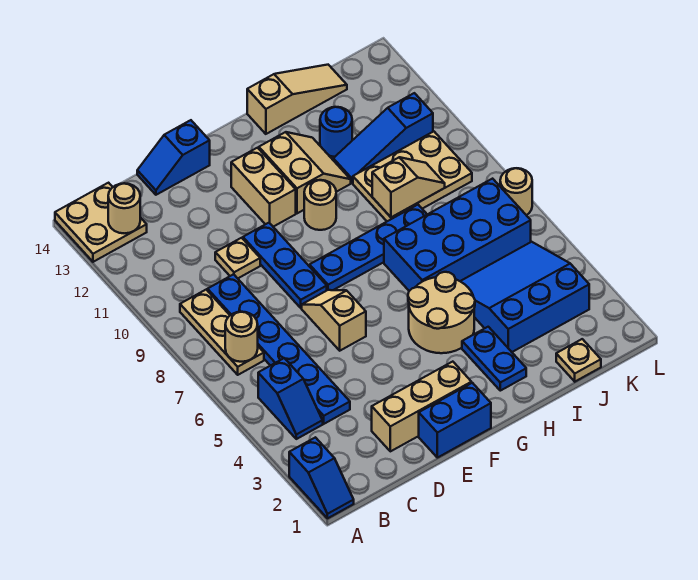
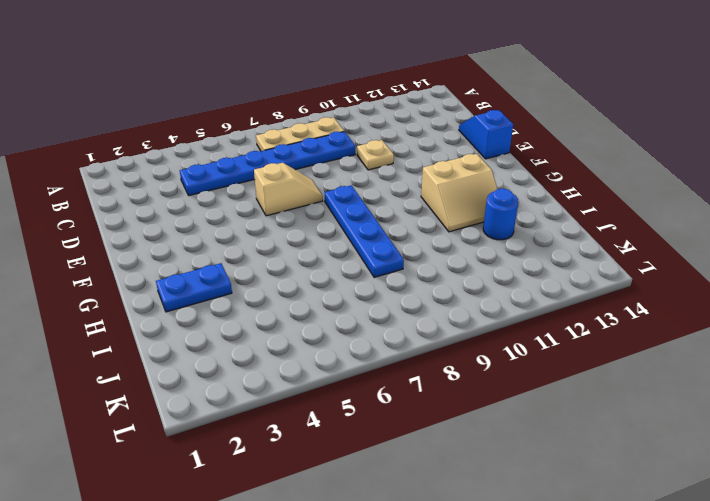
none -> blue slope A1:A2 level 1 top 2
none -> tan plate A13:B14 level 1
none -> blue slope B4:B5 level 1 top 5

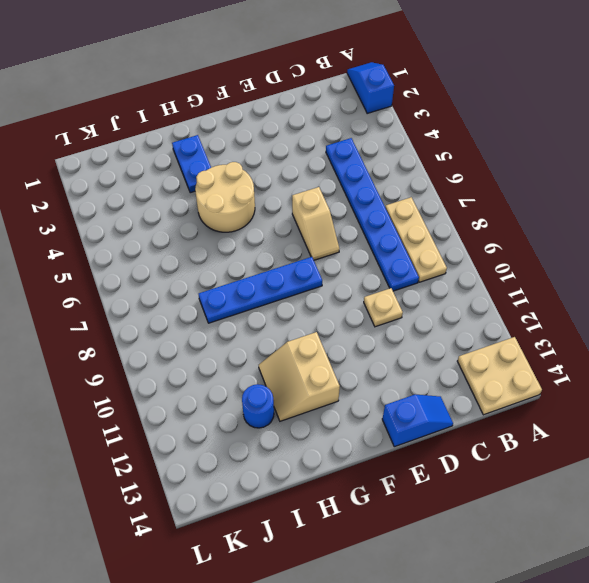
none -> blue slope B4:B5 level 1 top 5
none -> tan brick D2:F2 level 1
none -> blue brick E1:F1 level 1

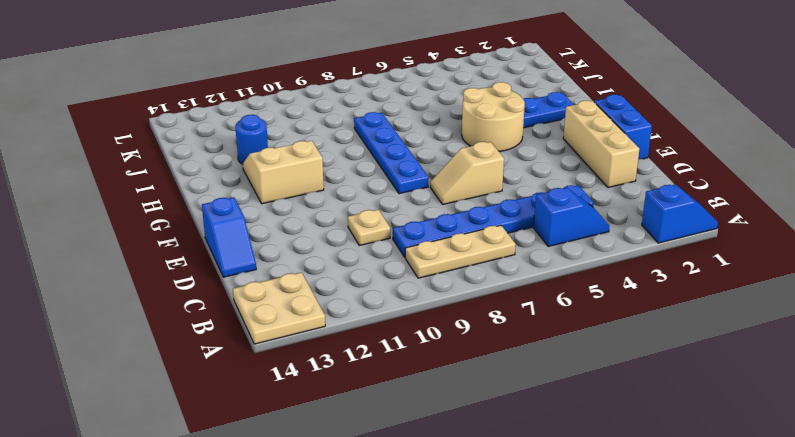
none -> blue plate E8:E10 level 1
none -> tan brick F11:F12 level 1
none -> tan round brick G10 level 1

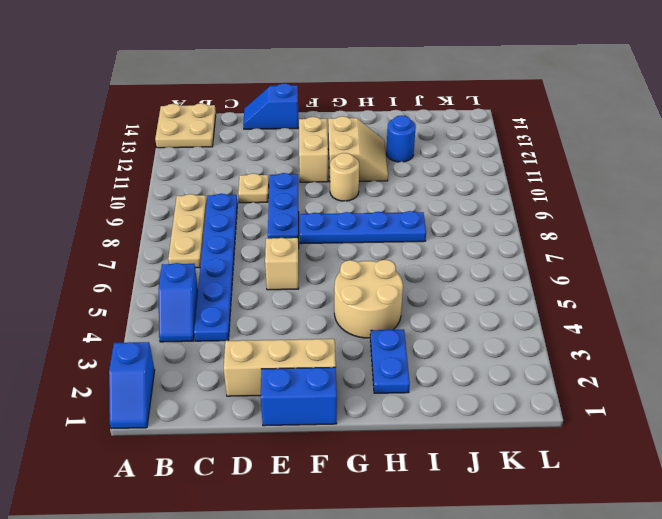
none -> blue brick H6:K7 level 1
none -> tan slope H14:J14 level 1 top H
none -> blue slope I3:K5 level 1 top 3

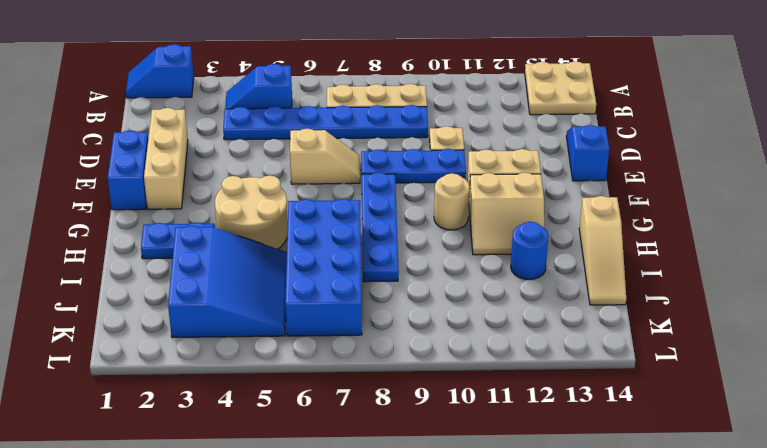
none -> tan plate I9:K10 level 1
none -> blue slope I11:K11 level 1 top K
none -> tan plate J1 level 1

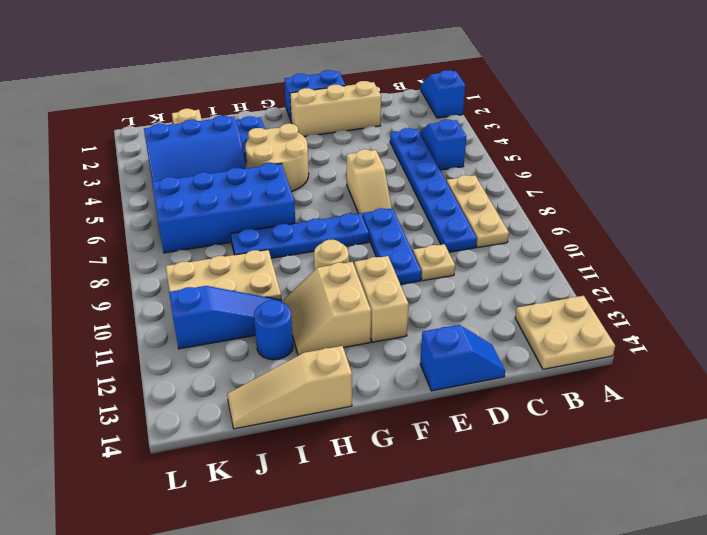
none -> tan round brick L7 level 1
none -> tan round brick B7 level 2
none -> tan round brick B13 level 2

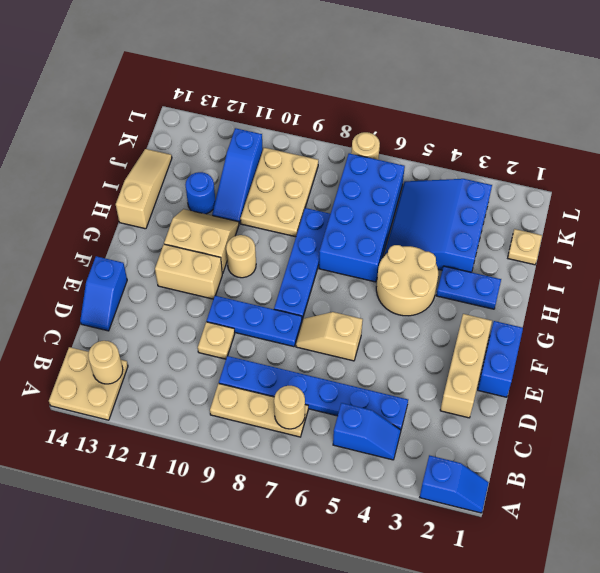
none -> tan slope I9:J9 level 2 top I

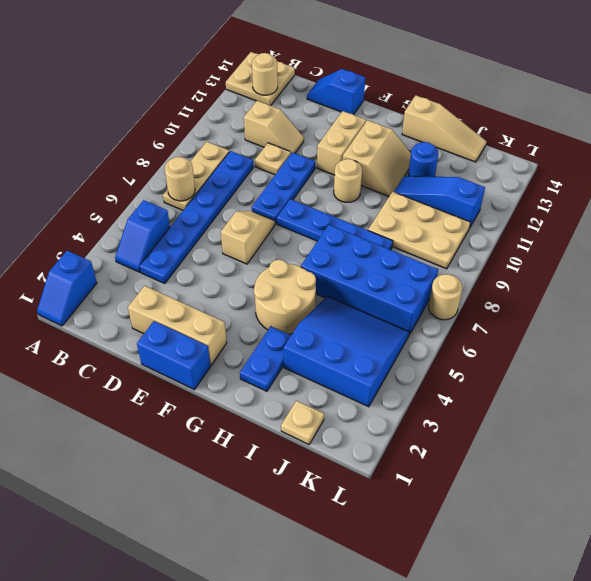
tan slope C11:D11 level 1 top C -> tan slope I9:J9 level 2 top I

